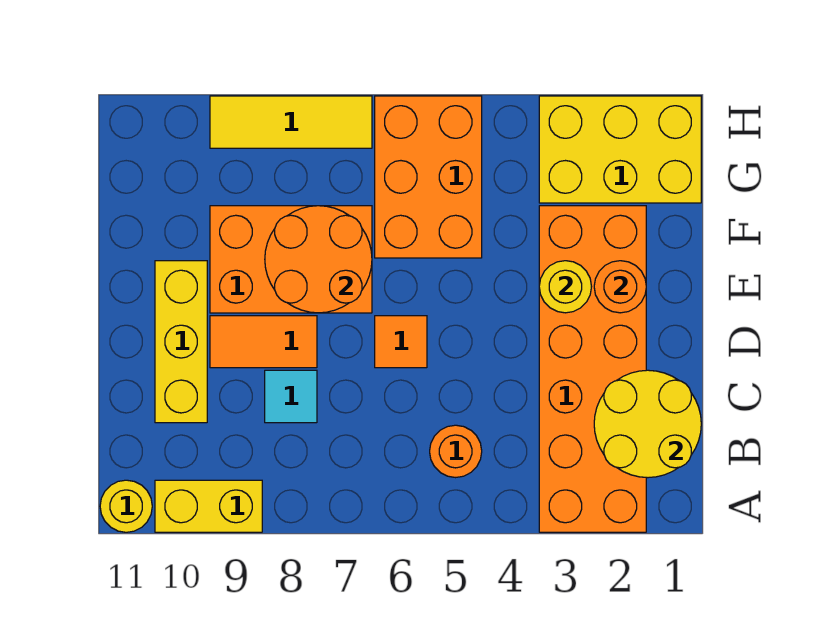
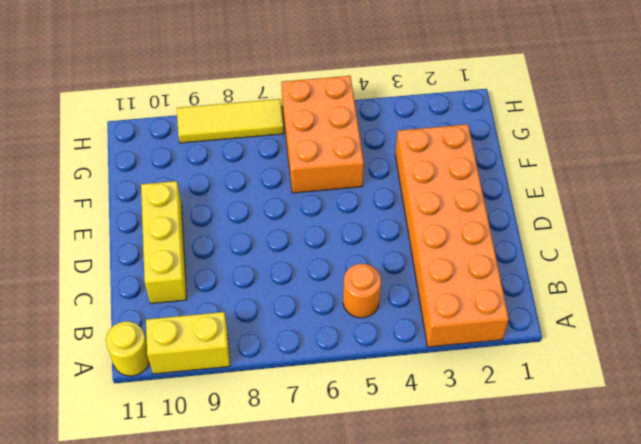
none -> cyan tile C8 level 1
none -> orange tile D6 level 1
none -> orange tile D8:D9 level 1

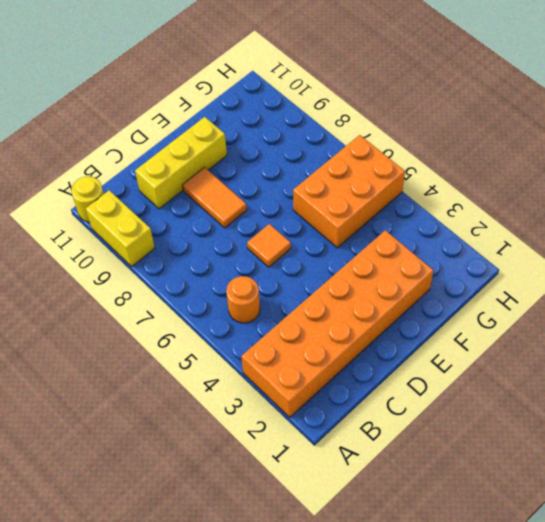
none -> cyan tile C8 level 1
none -> orange brick E7:F9 level 1
none -> yellow brick G1:H3 level 1

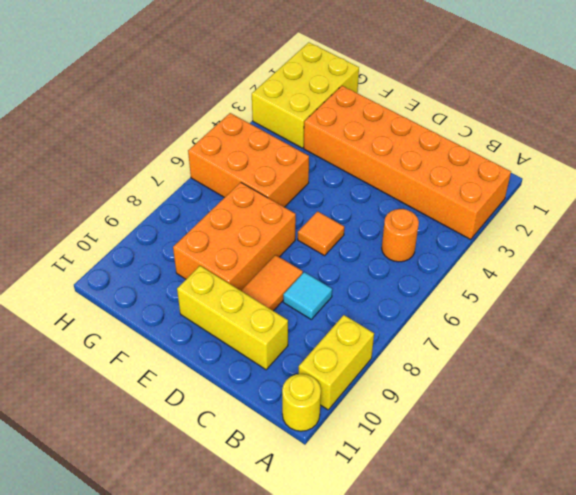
none -> yellow tile H7:H9 level 1
none -> yellow round brick B1:C2 level 2
none -> orange round brick E2 level 2

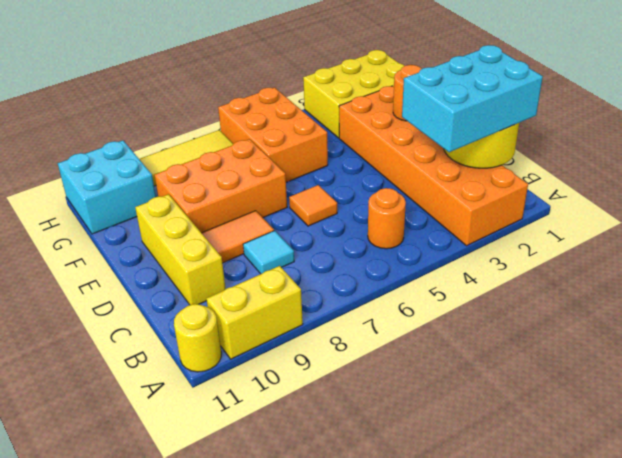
cyan brick B1:C3 level 3 -> none
cyan brick G10:H11 level 1 -> none
none -> yellow round brick E3 level 2
none -> orange round brick E7:F8 level 2

